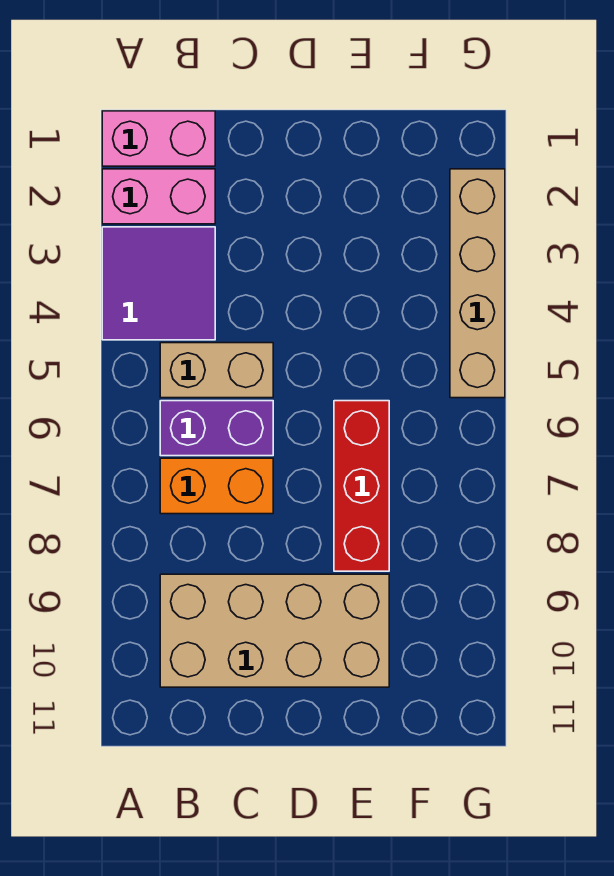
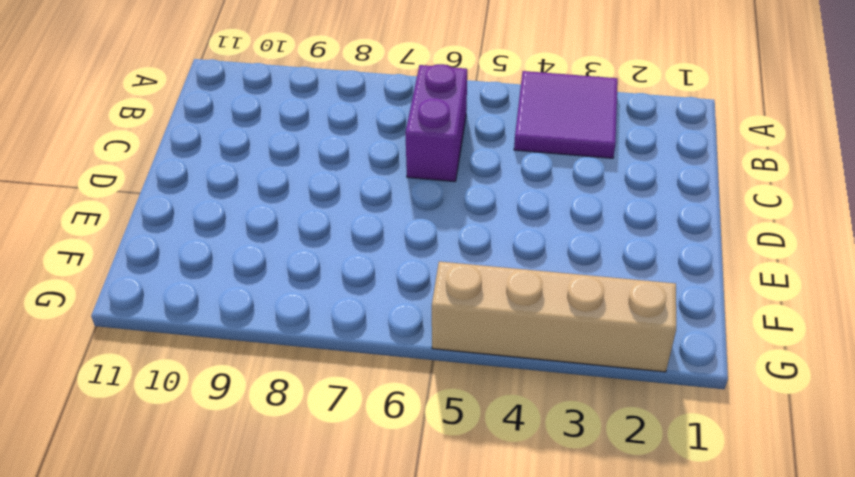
none -> pink brick A1:B1 level 1
none -> pink brick A2:B2 level 1

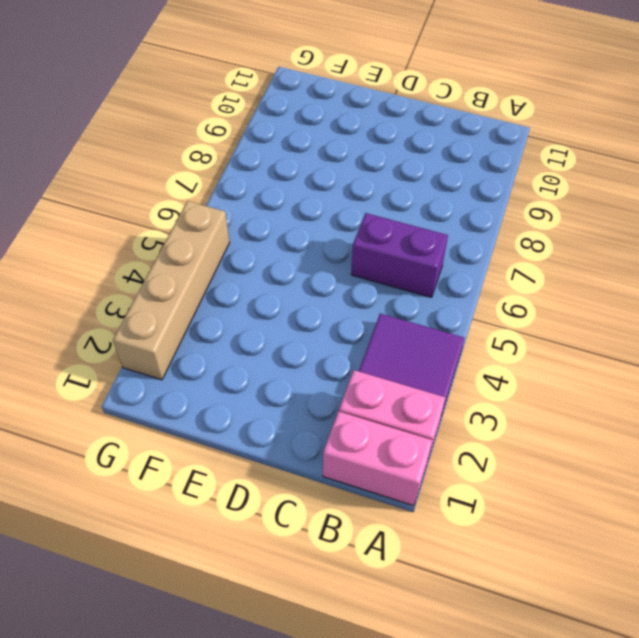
none -> tan brick B5:C5 level 1
none -> orange brick B7:C7 level 1

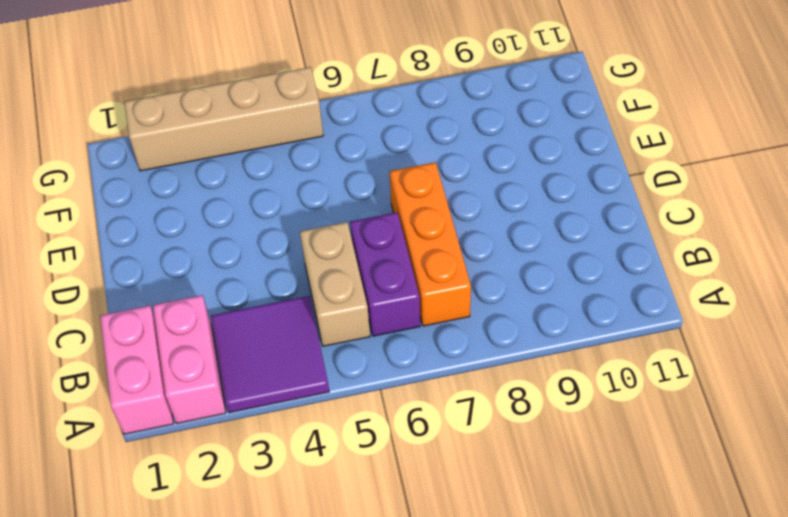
orange brick B7:D7 level 1 -> orange brick B7:C7 level 1
none -> tan brick B9:E10 level 1
none -> red brick E6:E8 level 1

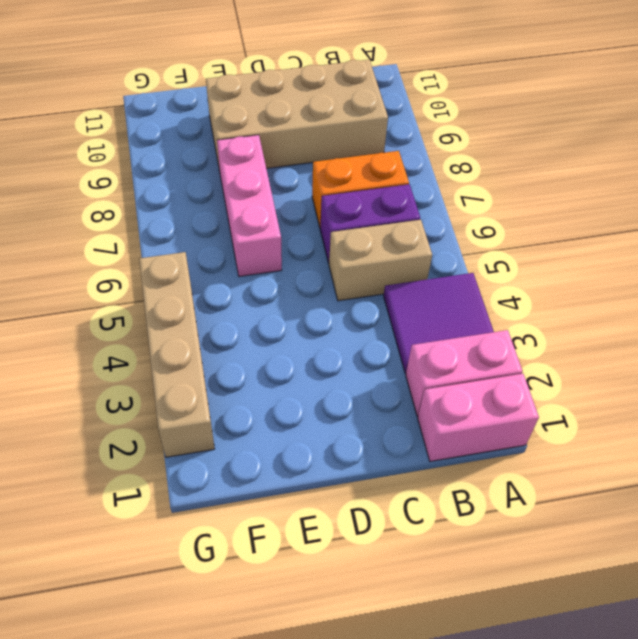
pink brick E6:E8 level 1 -> red brick E6:E8 level 1

